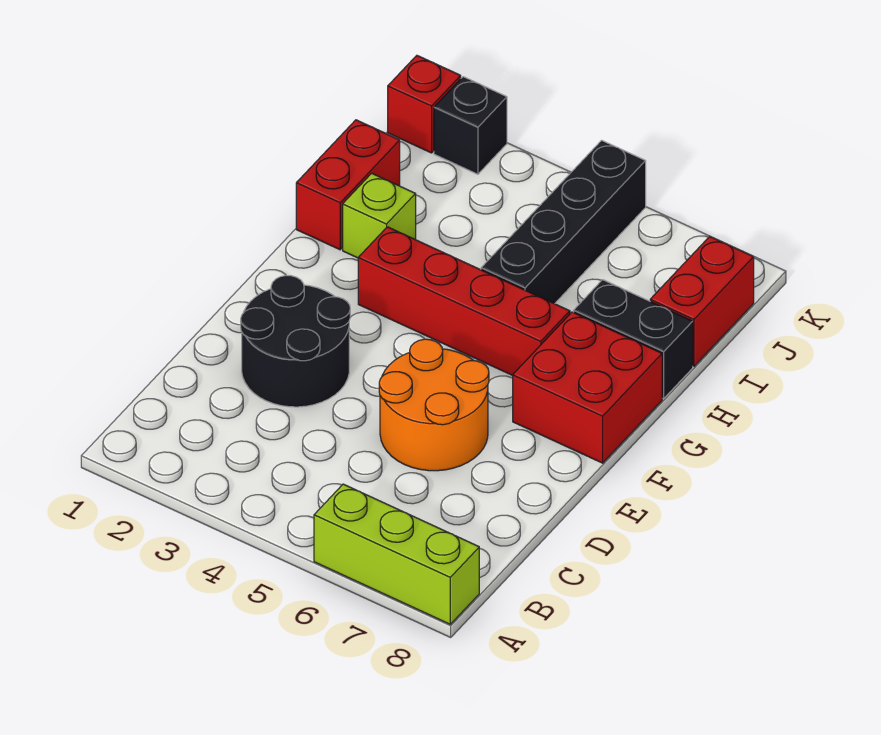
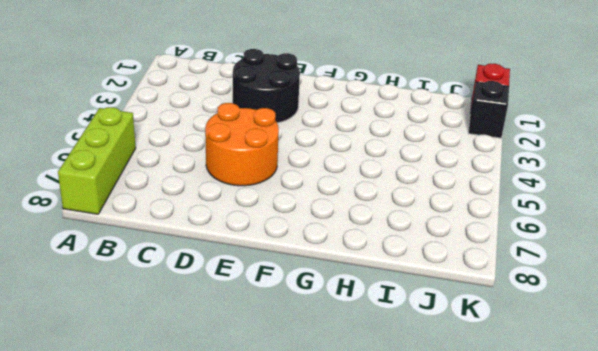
none -> red brick F7:G8 level 1
none -> red brick G3:G6 level 1
none -> red brick H1:I1 level 1

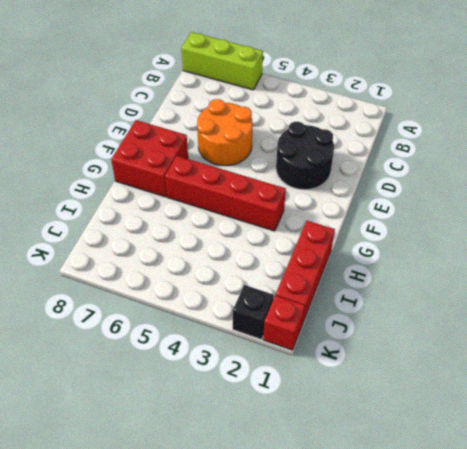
red brick H1:J1 level 1 -> red brick H1:I1 level 1
none -> lime brick H2 level 1
none -> black brick H5:K5 level 1
none -> black brick H7:H8 level 1

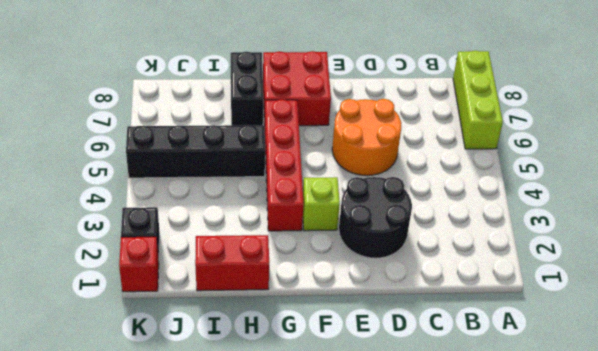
lime brick F3 level 1 -> lime brick H2 level 1
none -> red brick I8:J8 level 1

